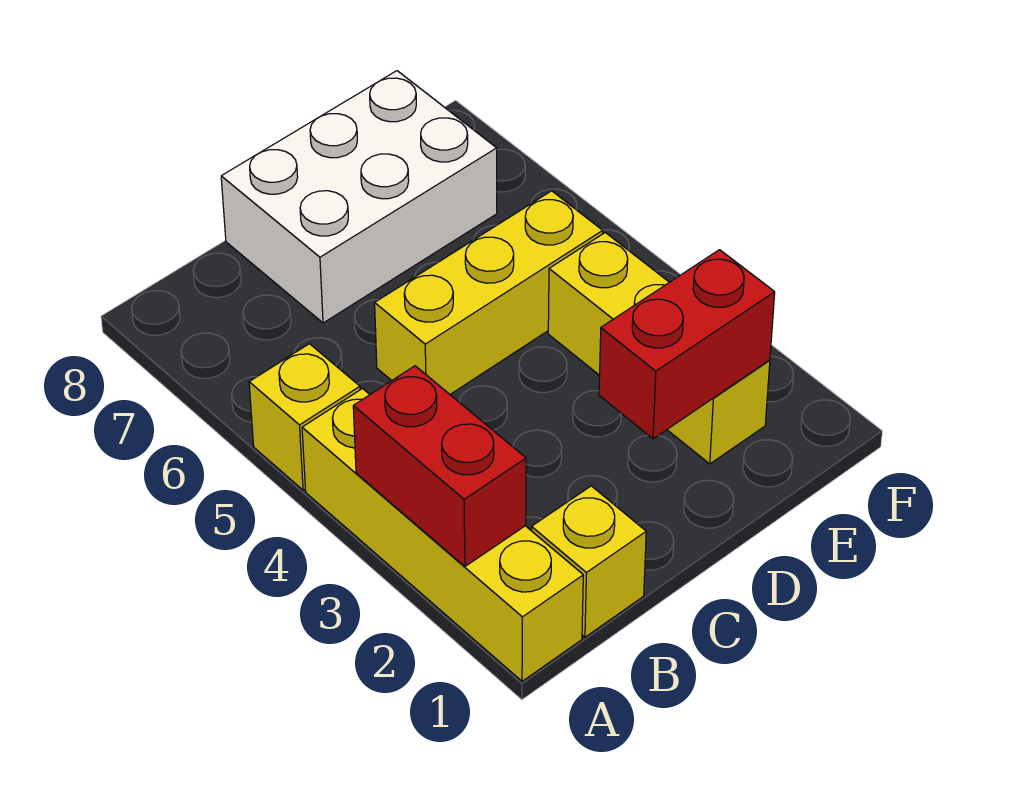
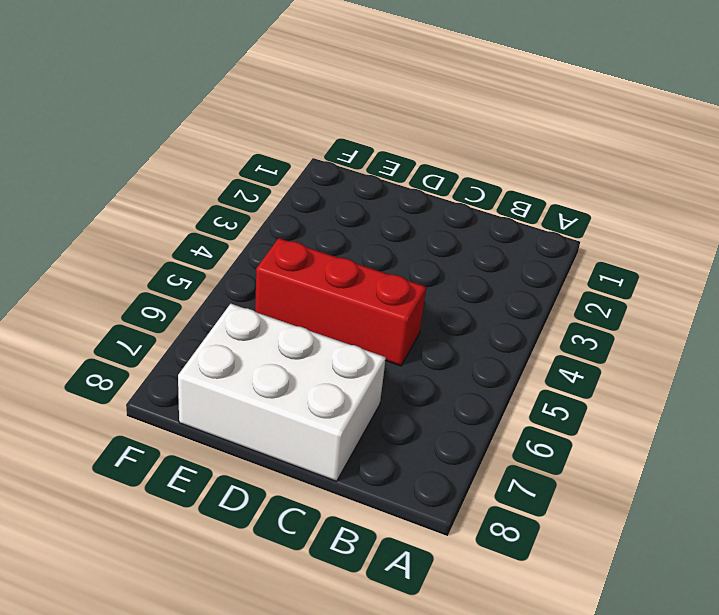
red brick C5:E5 level 1 -> yellow brick C5:E5 level 1
none -> yellow brick A1:A4 level 1
none -> yellow brick A5 level 1

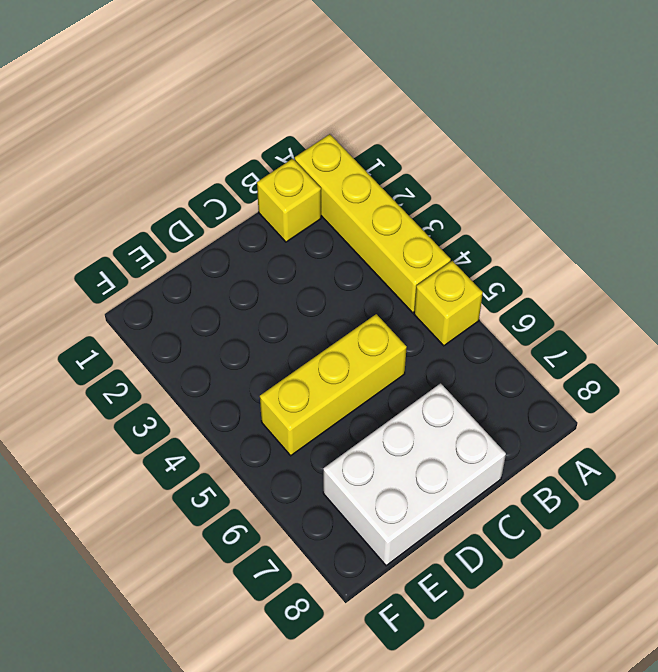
none -> yellow brick E2:E4 level 1
none -> red brick A2:A3 level 2

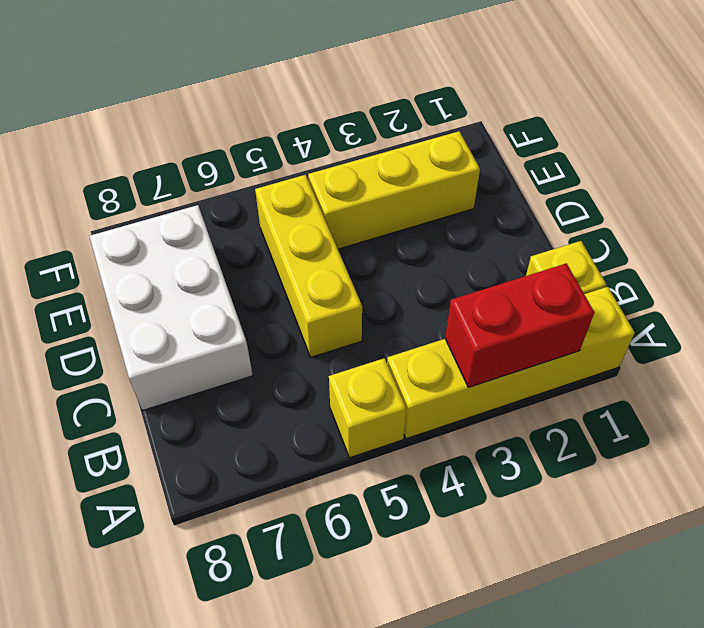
none -> red brick D2:E2 level 2

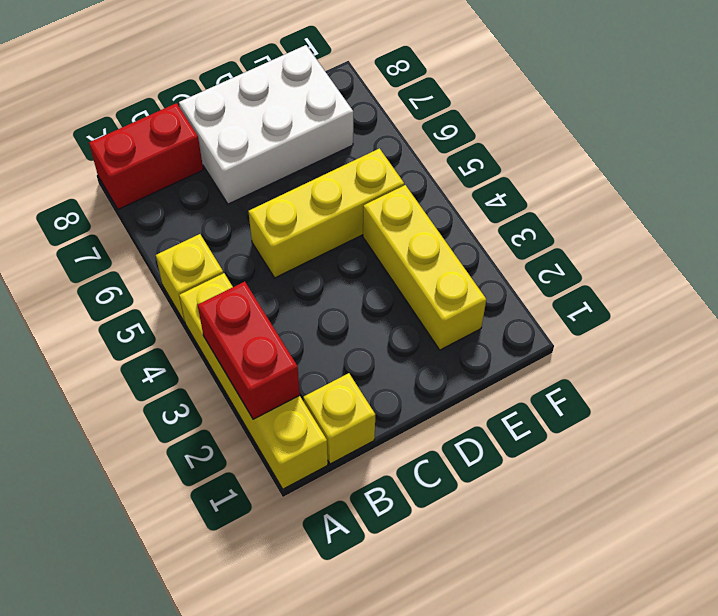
red brick A8:B8 level 1 -> red brick D2:E2 level 2

